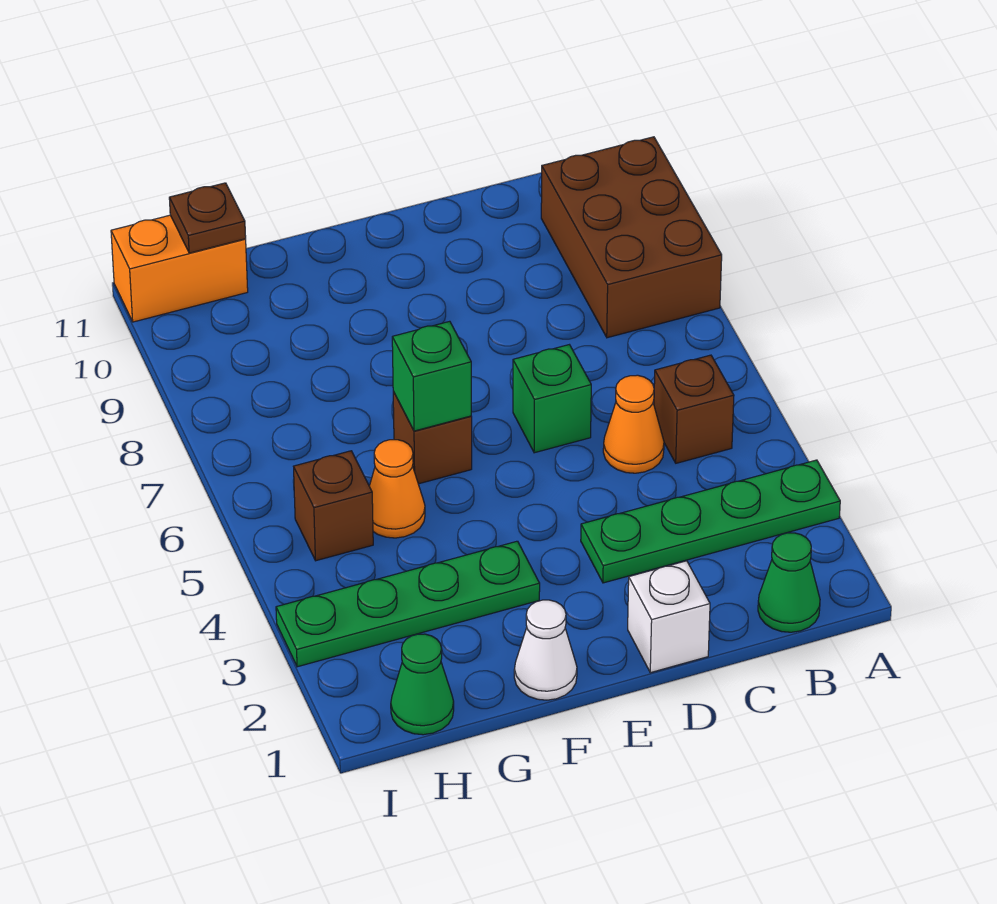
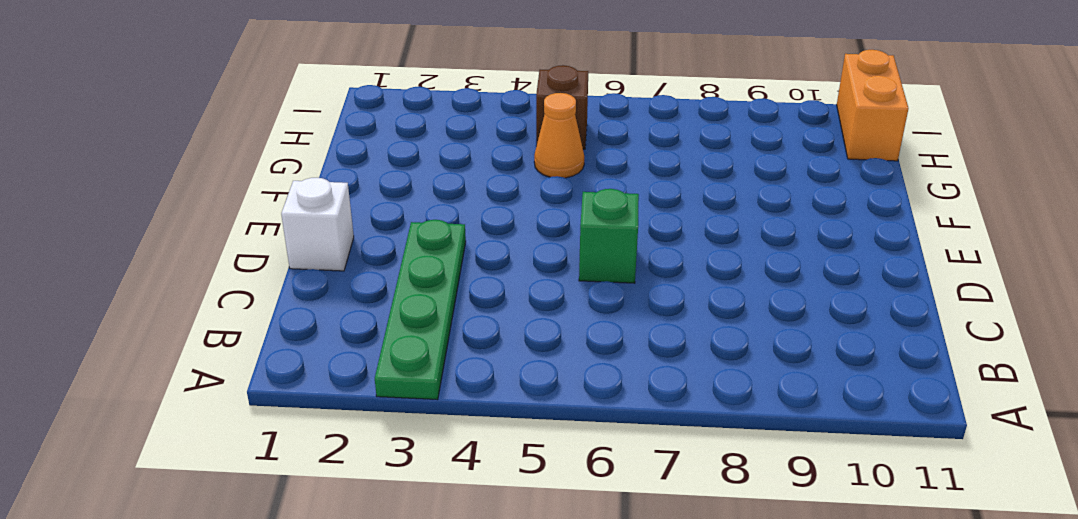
none -> brown brick A8:B10 level 1
none -> green cone B1 level 1
none -> brown brick B5 level 1

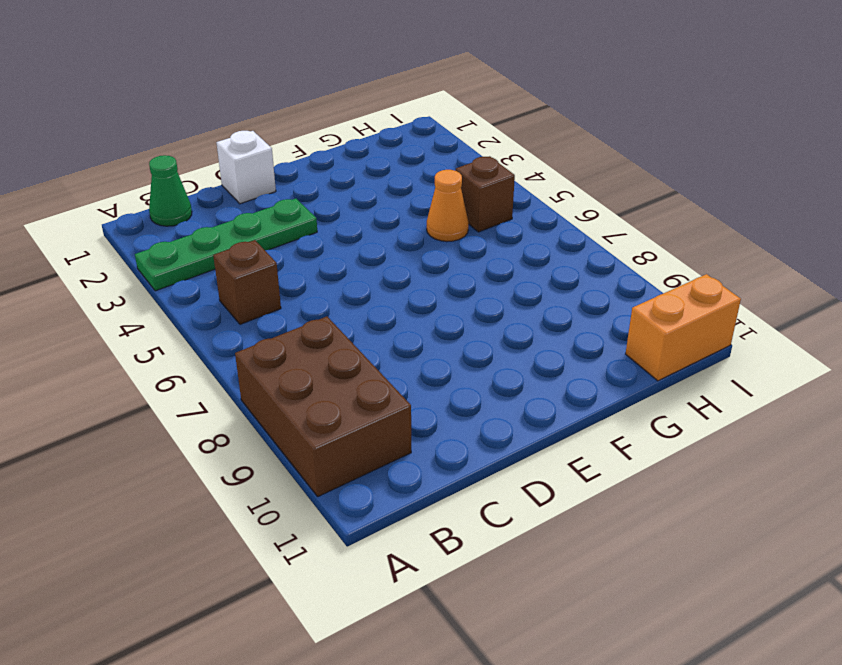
none -> orange cone C5 level 1
none -> green brick D6 level 1
none -> white cone F1 level 1

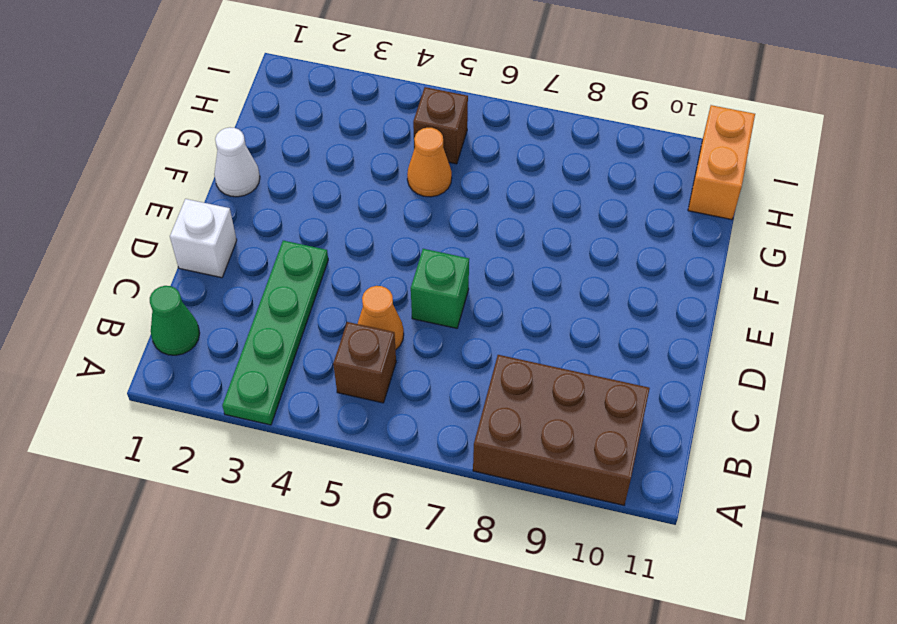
none -> green plate F3:I3 level 1
none -> brown brick F6 level 1
none -> green cone H1 level 1

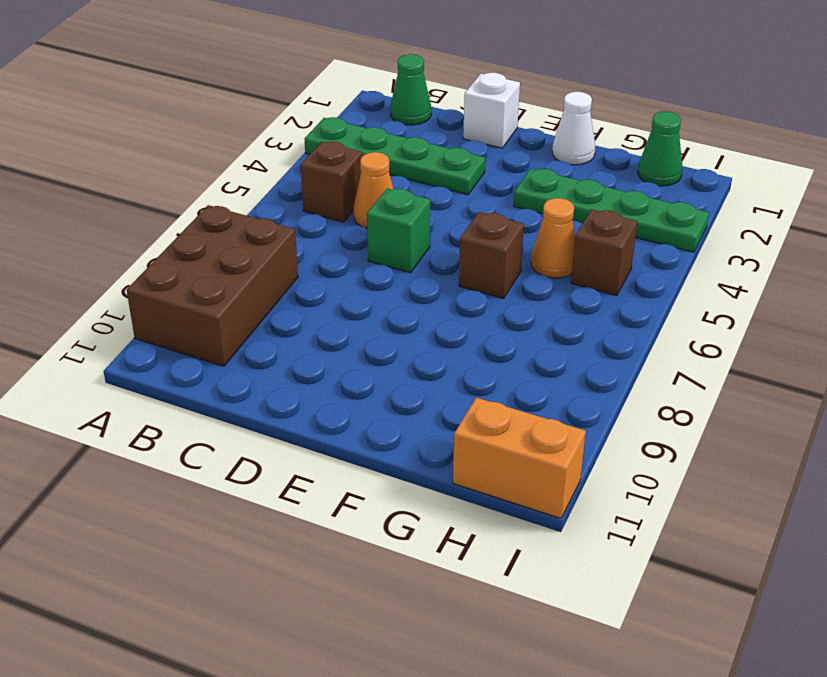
none -> green brick F6 level 2
none -> brown plate H11 level 2

